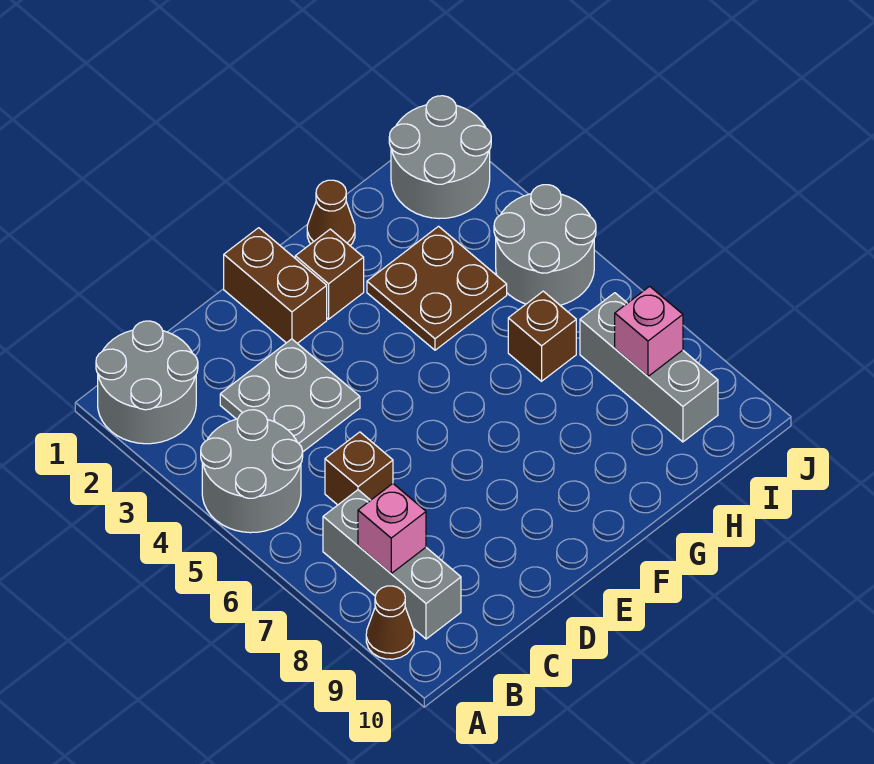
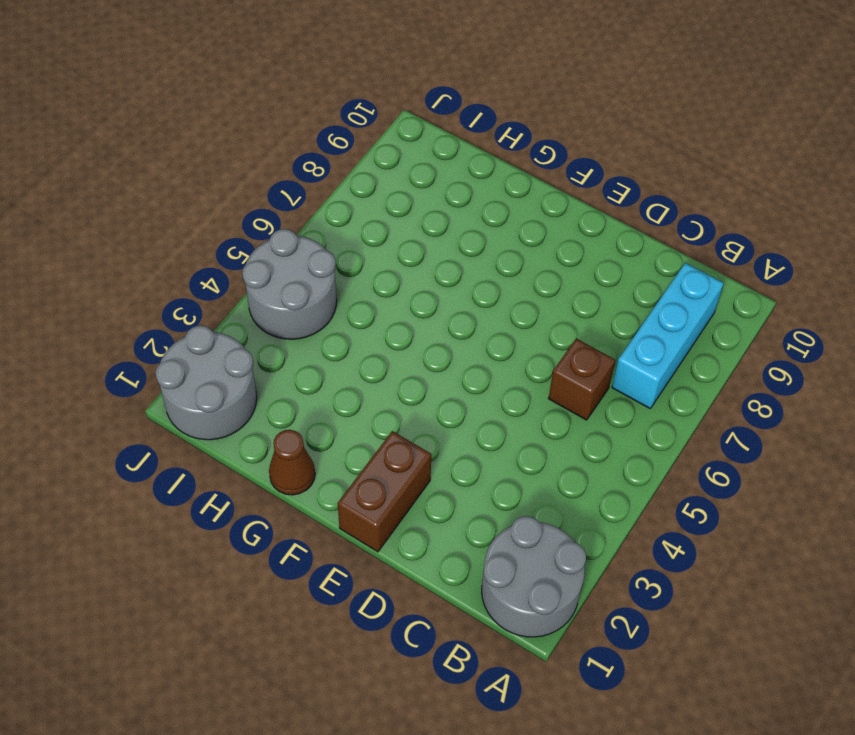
cyan brick B7:B9 level 1 -> grey brick B7:B9 level 1
none -> grey round brick A4:B5 level 1
none -> brown cone A9 level 1
none -> grey plate C3:D4 level 1

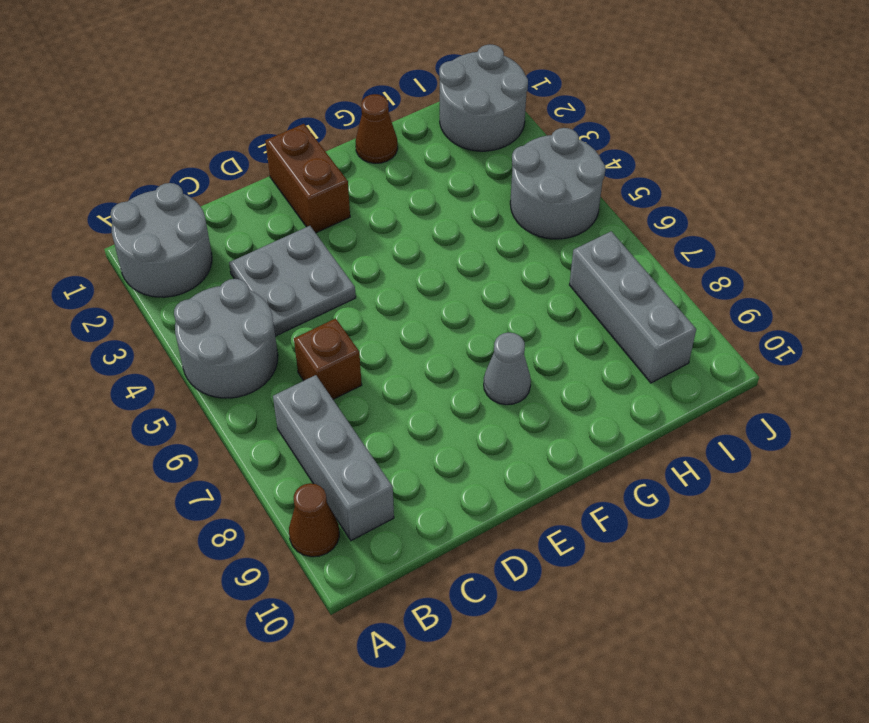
grey cone F8 level 1 -> none
none -> brown brick F2 level 1
none -> brown plate G3:H4 level 1
none -> brown brick H6 level 1

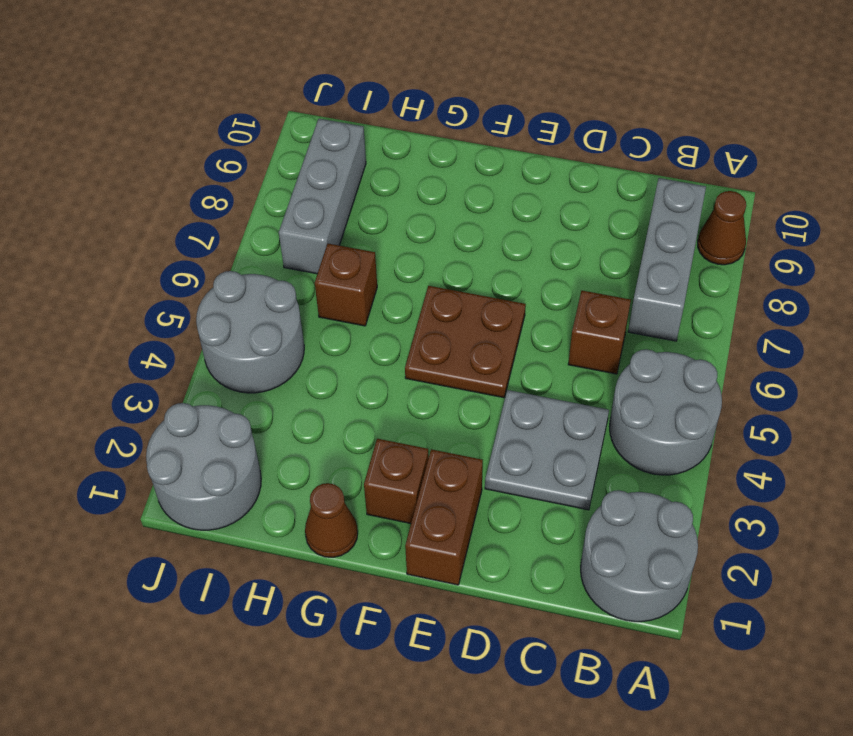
brown plate E5:F6 level 1 -> brown plate G3:H4 level 1
none -> pink brick B8 level 2
none -> pink brick I8 level 2

